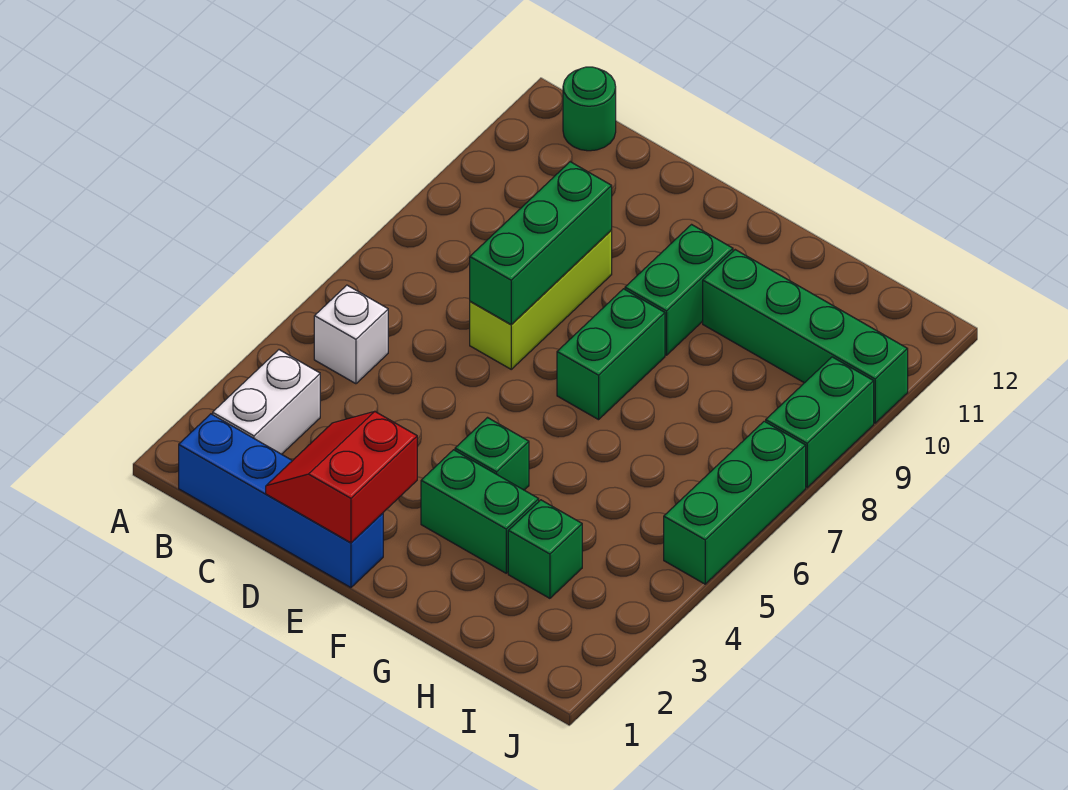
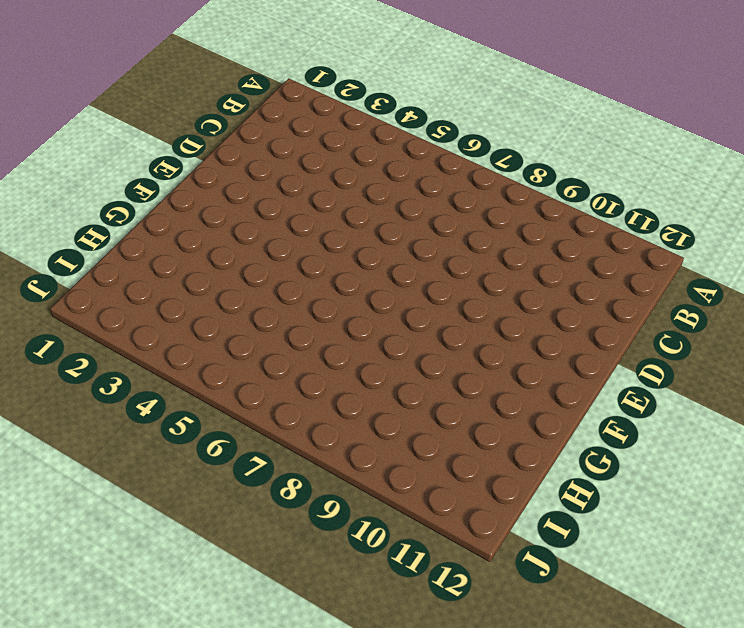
none -> blue brick B1:E1 level 1
none -> white brick B2:B3 level 1
none -> white brick B5 level 1

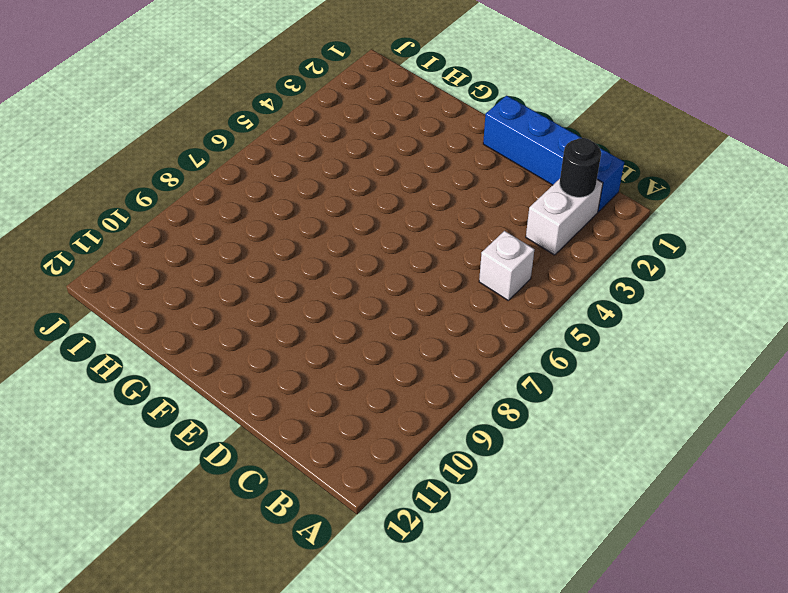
black round brick B2 level 2 -> none
none -> green round brick B12 level 1
none -> lime brick D7:D9 level 1
none -> green brick F3:G3 level 1

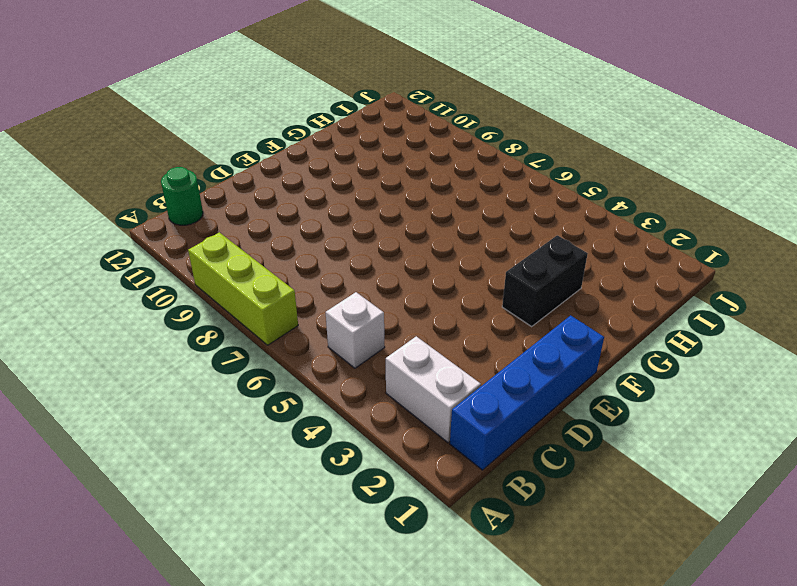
lime brick A7:A9 level 1 -> lime brick D7:D9 level 1
black brick F3:G3 level 1 -> green brick F3:G3 level 1
none -> green brick F4 level 1
none -> green brick F7:F8 level 1
none -> green brick F9:F10 level 1

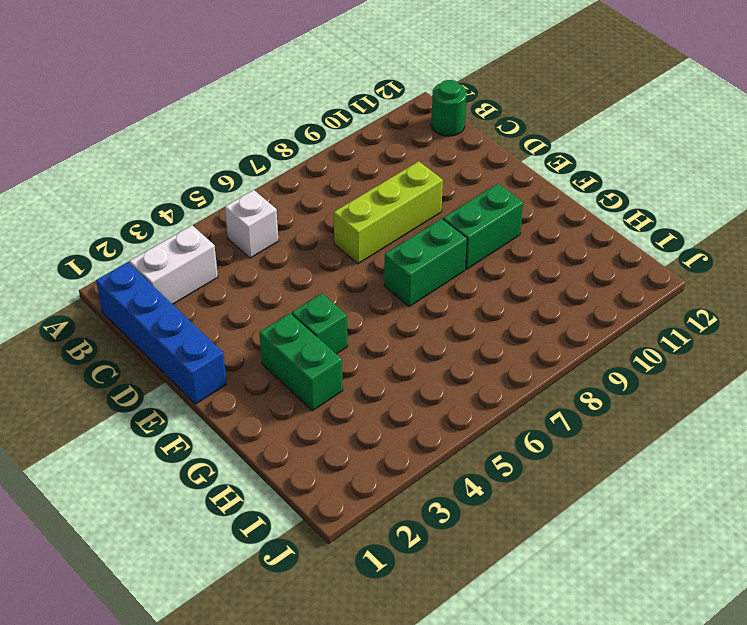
none -> green brick G10:J10 level 1
none -> green brick H3 level 1
none -> green brick J5:J7 level 1

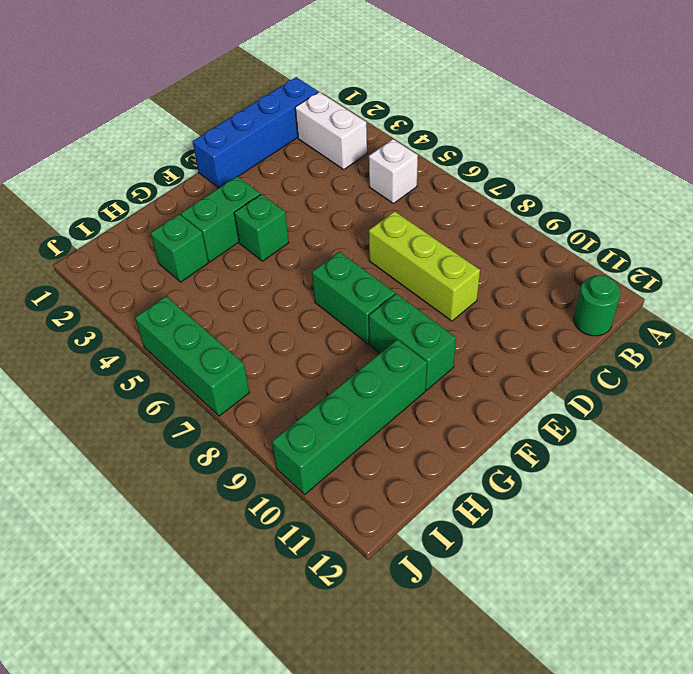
none -> green brick J8:J9 level 1
none -> red slope D1:E2 level 2 top E
none -> green brick D7:D9 level 2

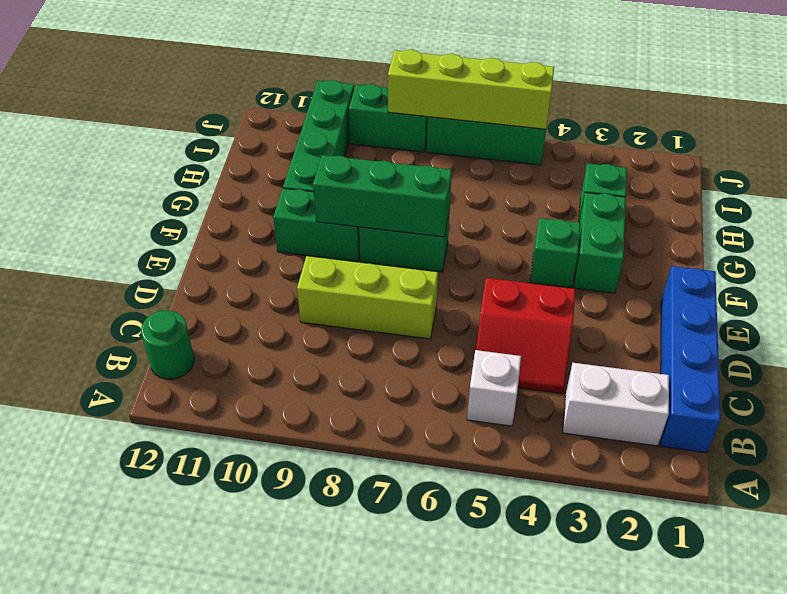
red slope C4:D5 level 1 top D -> red slope D1:E2 level 2 top E
green brick F7:F9 level 2 -> green brick D7:D9 level 2
lime brick J5:J8 level 2 -> none

